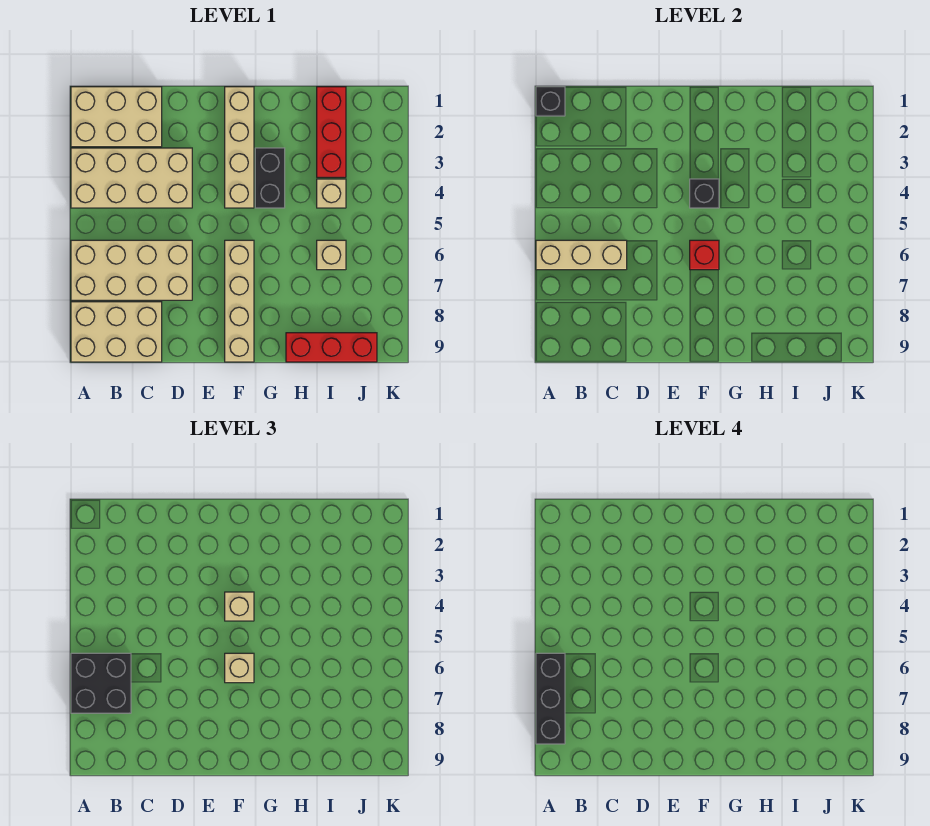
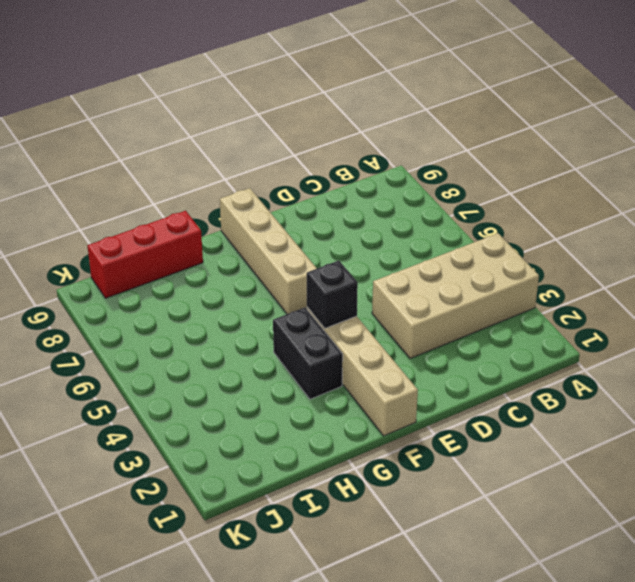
none -> tan brick A1:C2 level 1
none -> tan brick A6:D7 level 1
none -> tan brick A8:C9 level 1

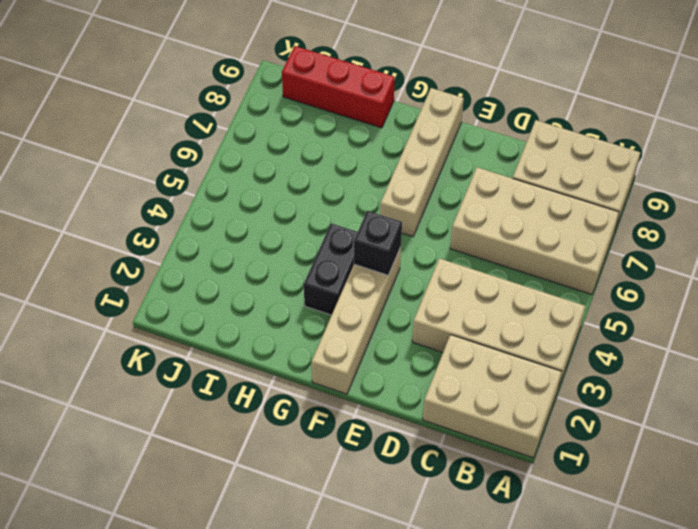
none -> red brick I1:I3 level 1
none -> tan brick I4 level 1
none -> tan brick I6 level 1

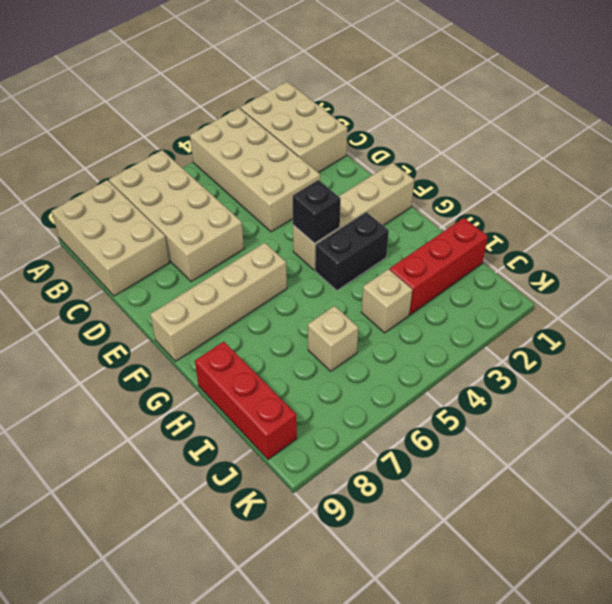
none -> black brick A1 level 2
none -> tan brick A6:C6 level 2
none -> red brick F6 level 2

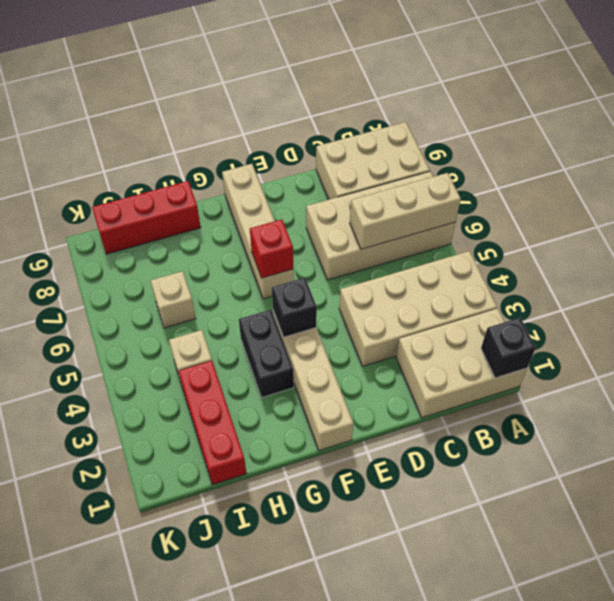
none -> black brick A6:B7 level 3
none -> tan brick F4 level 3
none -> tan brick F6 level 3

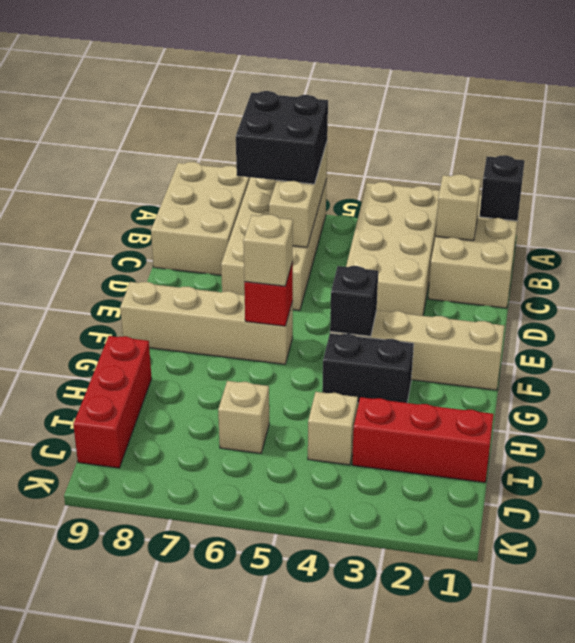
tan brick B2 level 2 -> tan brick F4 level 3
none -> black brick A6:A8 level 4

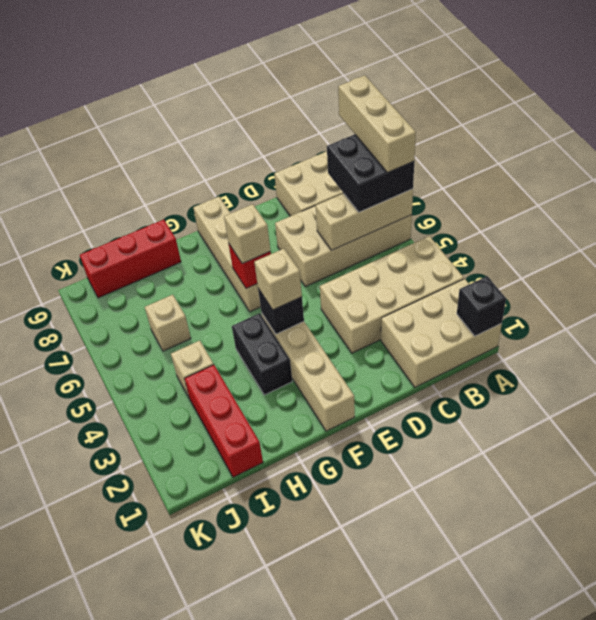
tan brick A6:A8 level 4 -> black brick A6:A8 level 4

